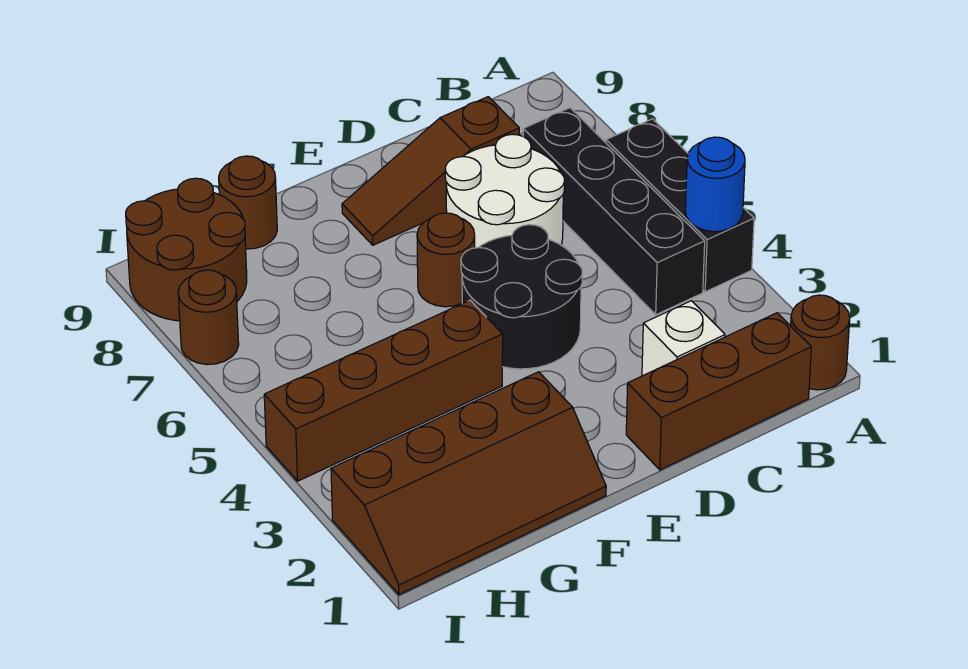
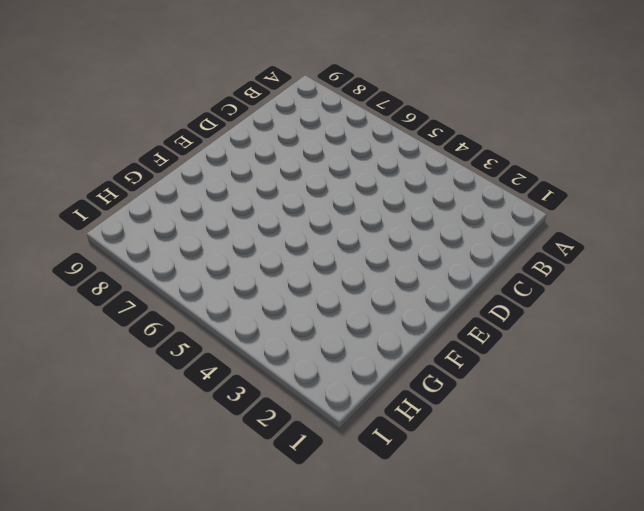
none -> brown round brick A1 level 1
none -> black brick A4:A6 level 1
none -> brown brick B1:D1 level 1

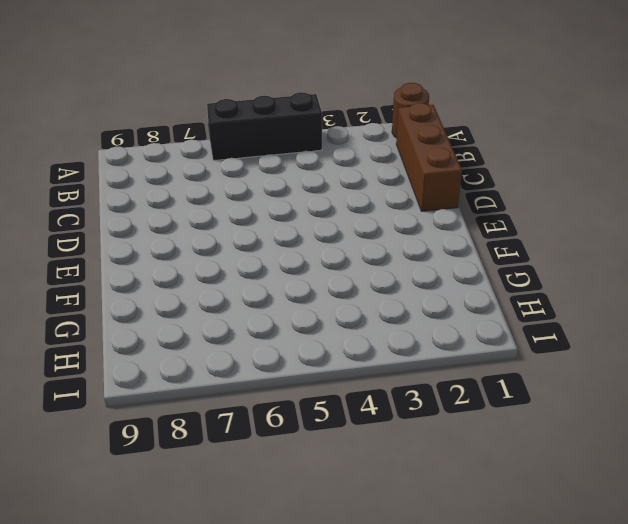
none -> black brick B4:B7 level 1
none -> white brick C2 level 1
none -> white round brick C6:D7 level 1

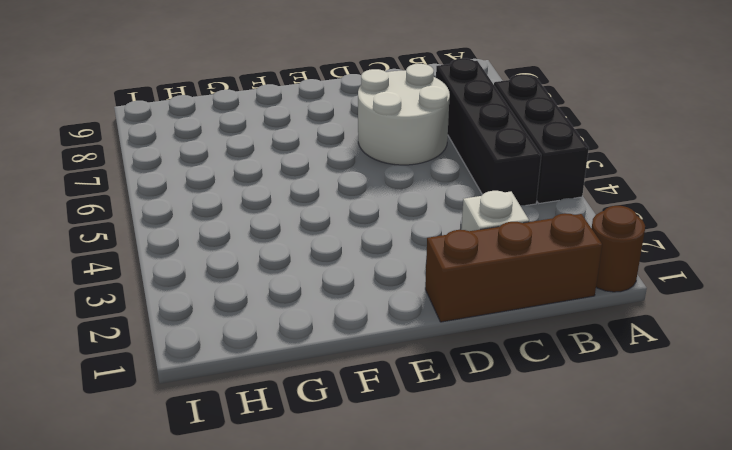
none -> brown slope C8:E8 level 1 top C
none -> black round brick D4:E5 level 1
none -> brown round brick E6 level 1

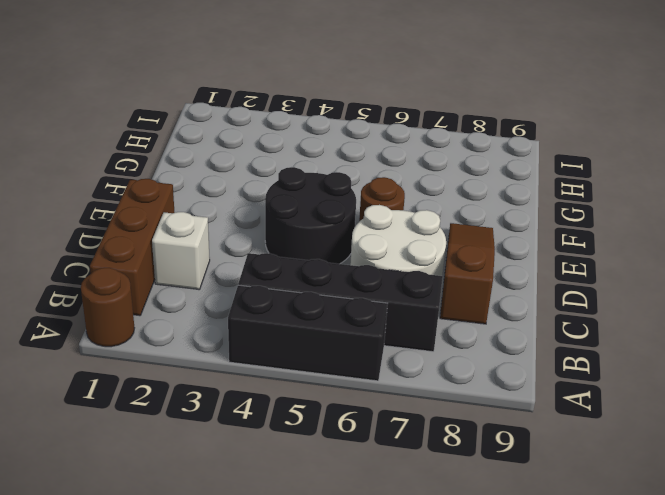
none -> brown slope F1:I2 level 1 top 2
none -> brown brick F4:I4 level 1
none -> brown round brick G9 level 1

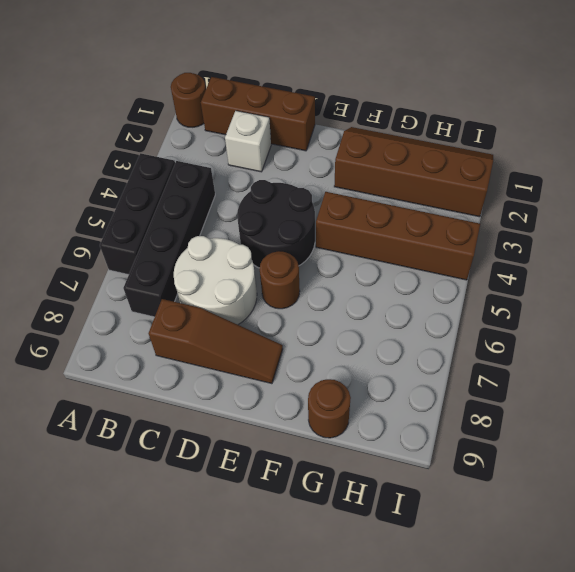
none -> brown round brick H8:I9 level 1
none -> brown round brick I7 level 1
none -> blue round brick A4 level 2

